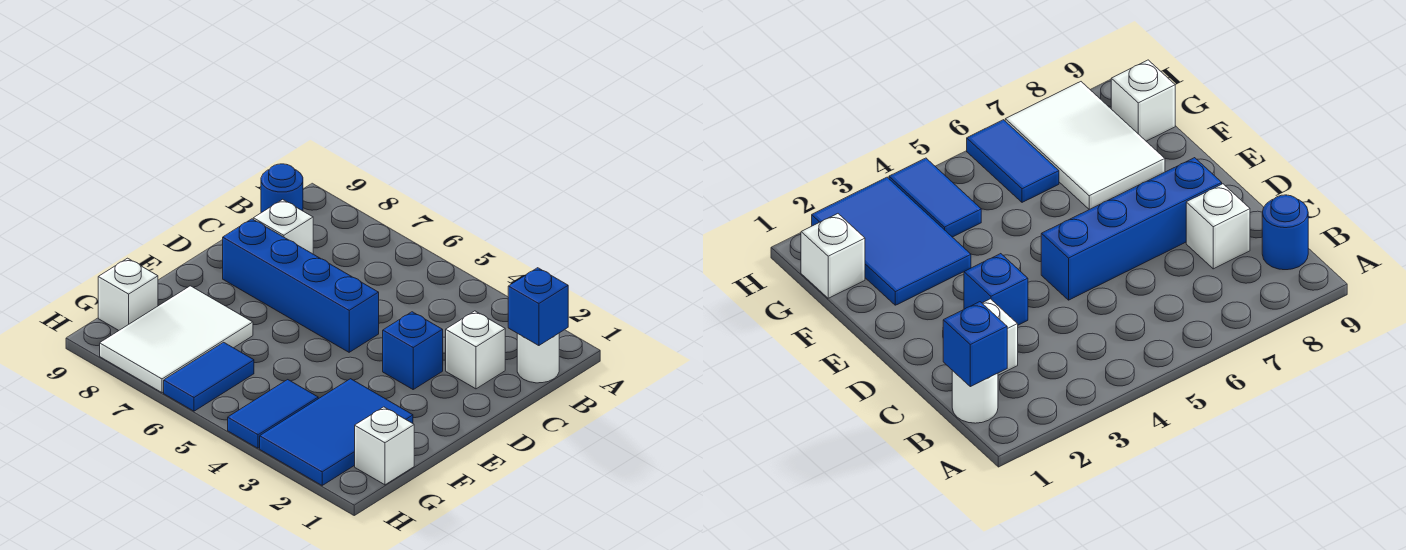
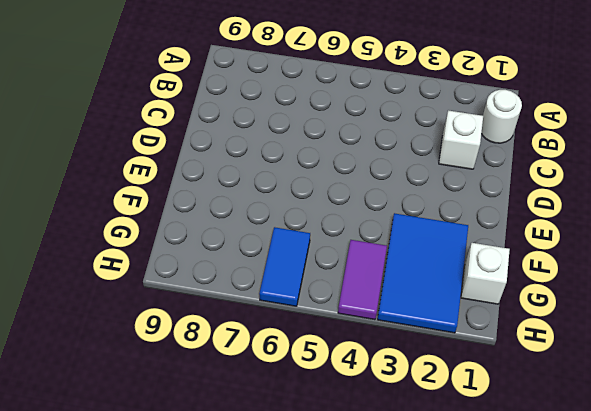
purple tile G4:H4 level 1 -> blue tile G4:H4 level 1
none -> blue round brick B9 level 1
none -> white brick C8 level 1
none -> blue brick D3 level 1

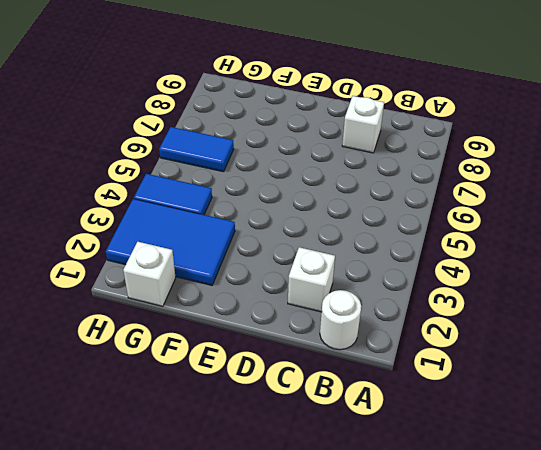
none -> blue round brick B9 level 1
none -> blue brick D3 level 1
none -> blue brick D5:D8 level 1

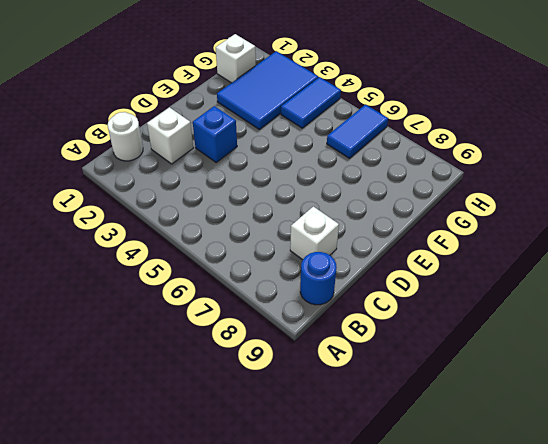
none -> blue brick D5:D8 level 1
none -> white tile F7:H8 level 1
none -> white brick G9 level 1

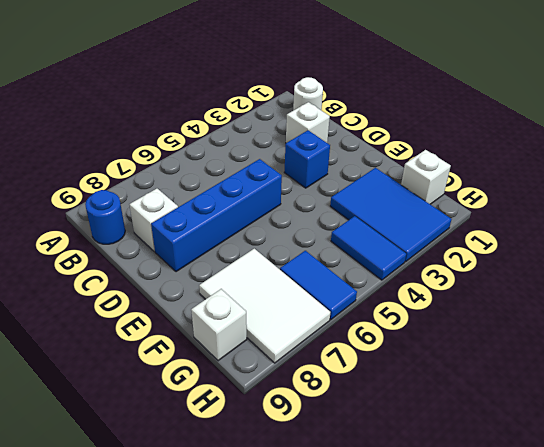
none -> blue brick B1 level 2

